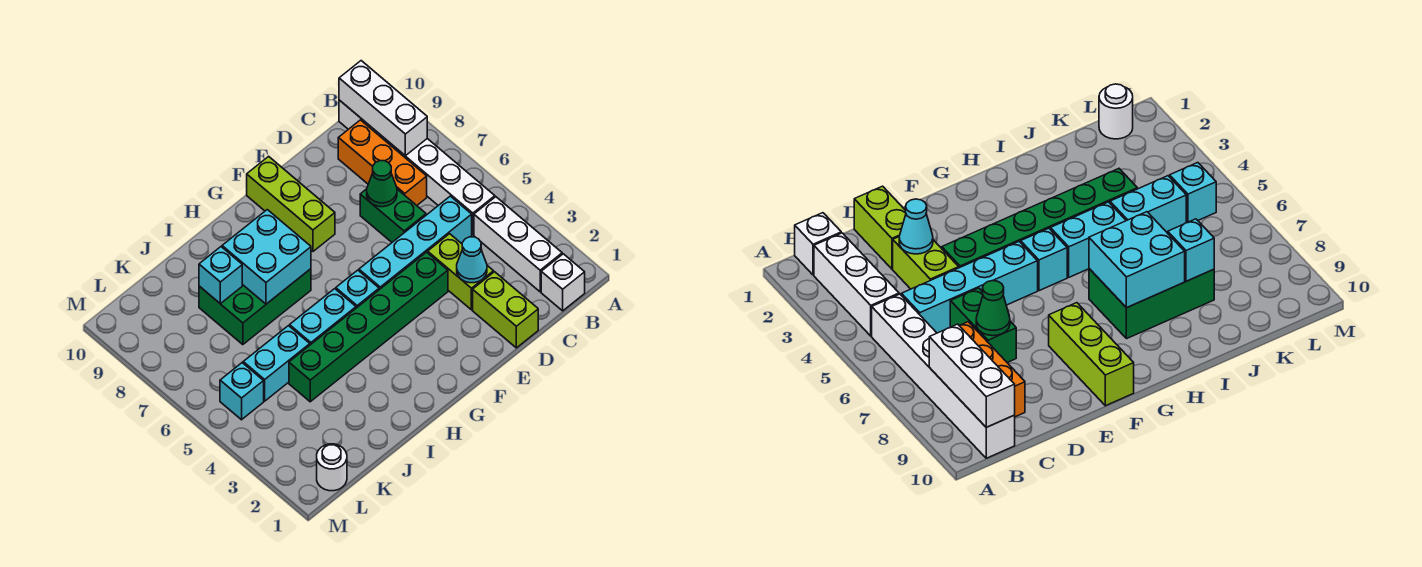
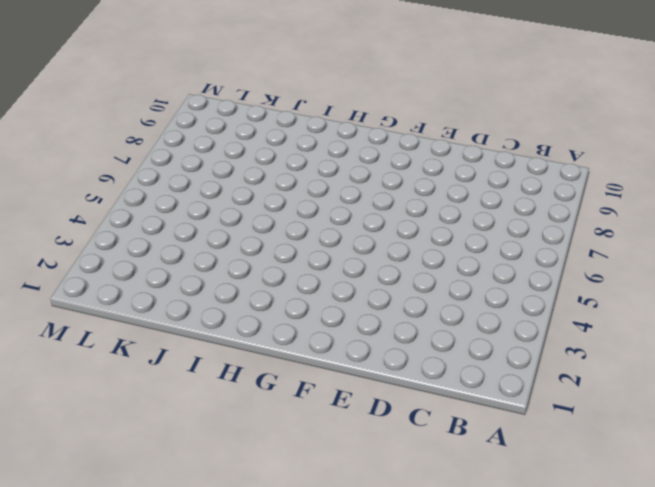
none -> white brick B1 level 1
none -> white brick B2:B4 level 1
none -> white brick B5:B10 level 1

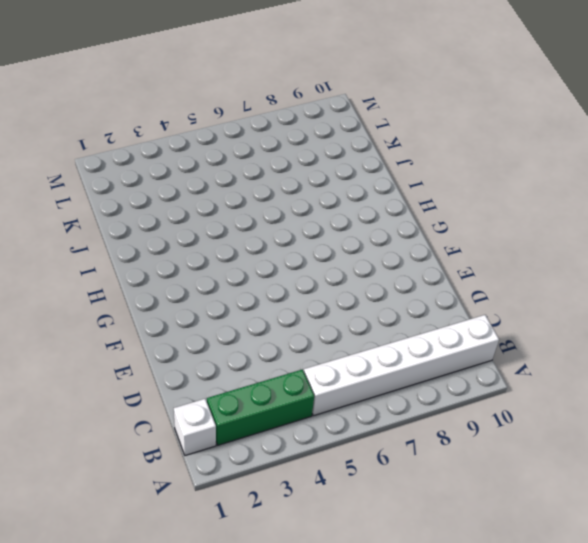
green brick B2:B4 level 1 -> white brick B2:B4 level 1
none -> cyan brick C5:F5 level 1
none -> orange brick C7:C9 level 1
none -> lime brick D1:D2 level 1

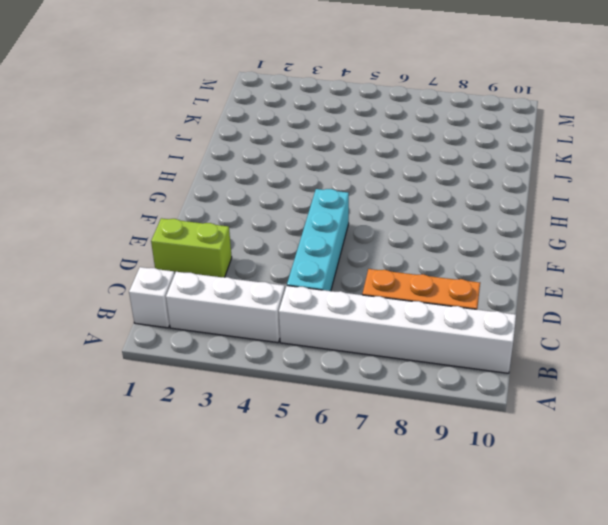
none -> lime brick D3:D4 level 1
none -> green brick D6:D7 level 1
none -> green brick E4:J4 level 1

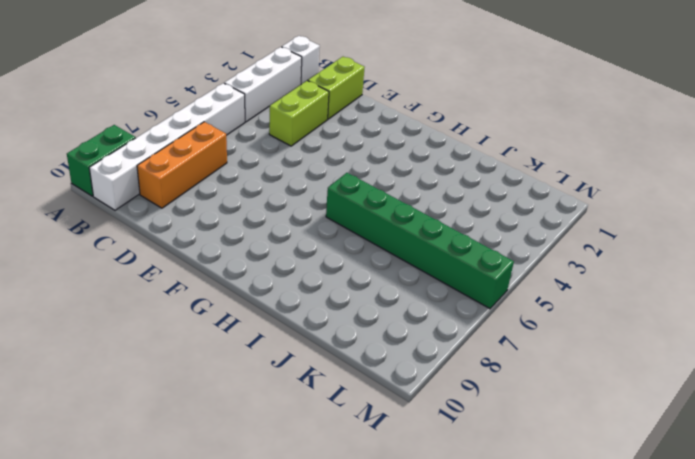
green brick A9:A10 level 1 -> green brick D6:D7 level 1
green brick H6:M6 level 1 -> green brick E4:J4 level 1
none -> cyan brick C5:F5 level 1
none -> lime brick F8:F10 level 1
none -> cyan brick G5 level 1

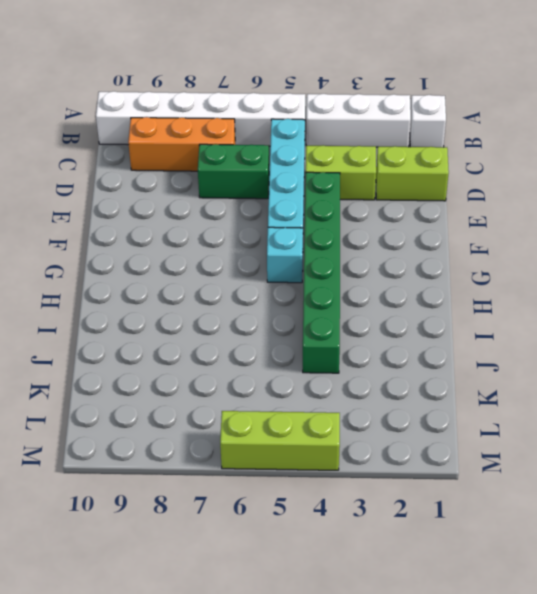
lime brick M4:M6 level 1 -> lime brick F8:F10 level 1
none -> cyan brick H5:I5 level 1
none -> green brick H7:J8 level 1
none -> cyan brick J5:K5 level 1

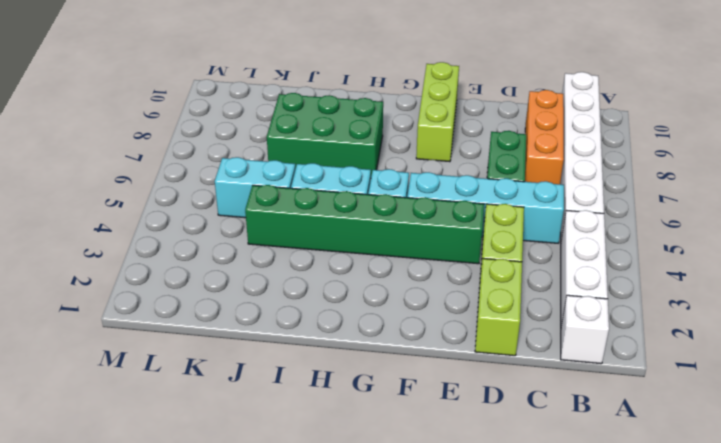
none -> white round brick L1 level 1
none -> cyan brick L5 level 1
none -> white brick B8:B10 level 2

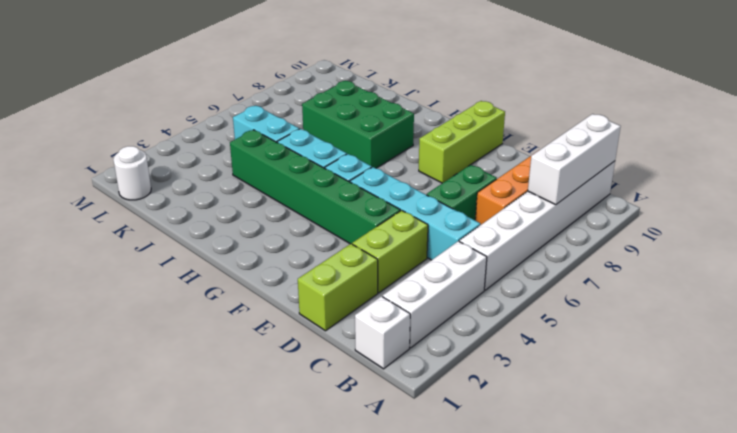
none -> cyan brick L5 level 1
none -> cyan cone D3 level 2
none -> green cone D7 level 2

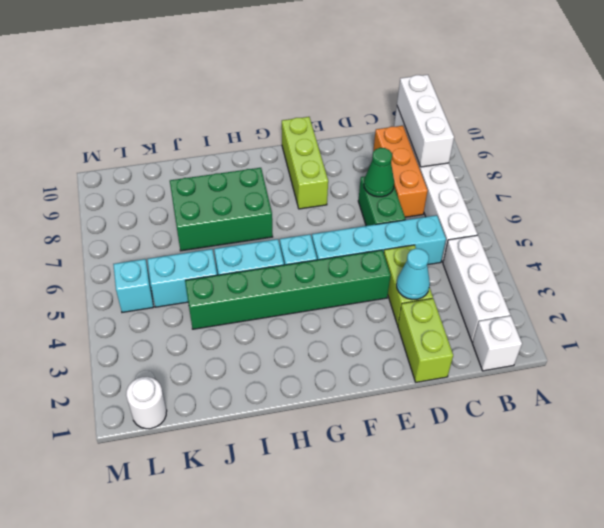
none -> cyan brick H7:I8 level 2
none -> cyan brick J8 level 2

